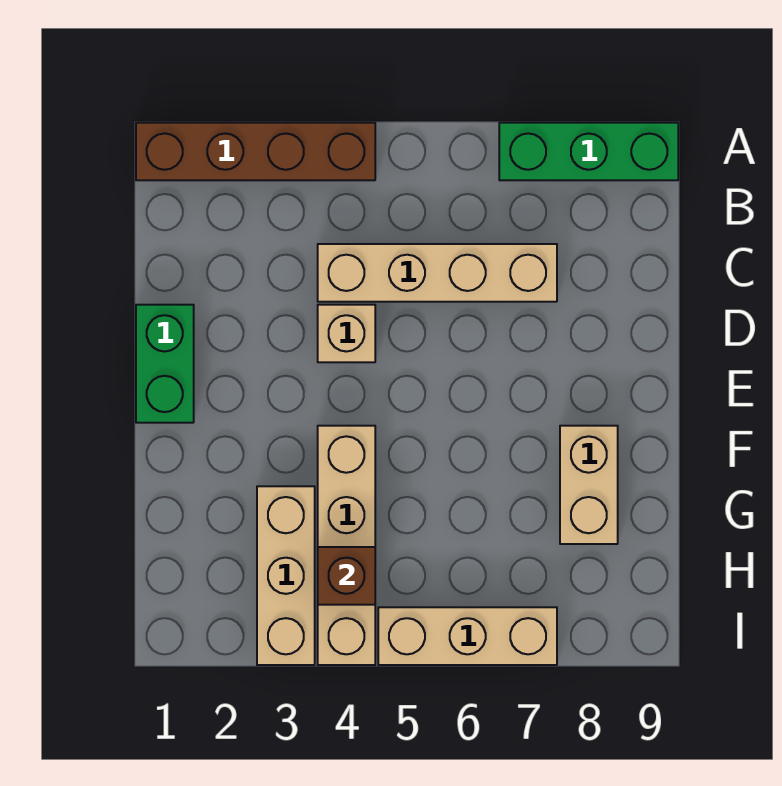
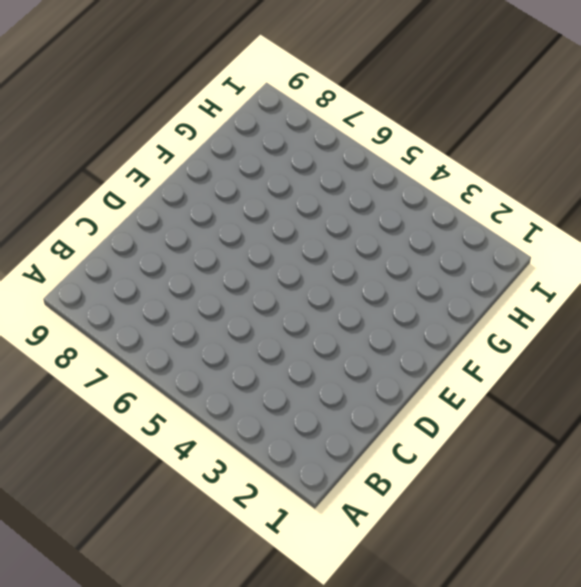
none -> brown brick A1:A4 level 1
none -> green brick A7:A9 level 1

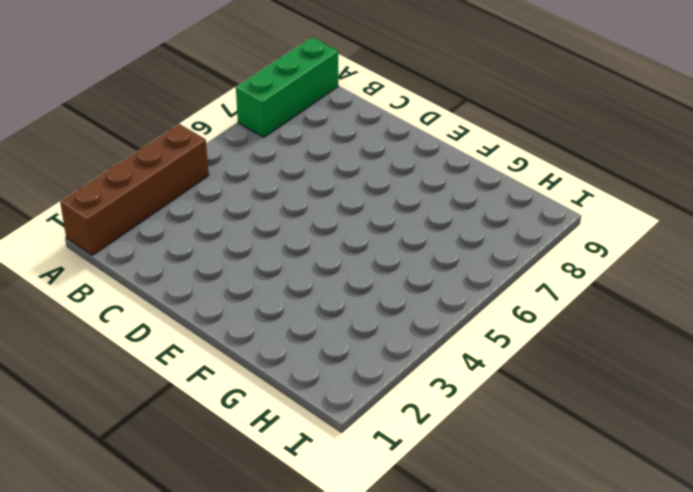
none -> tan brick C4:C7 level 1
none -> green brick D1:E1 level 1

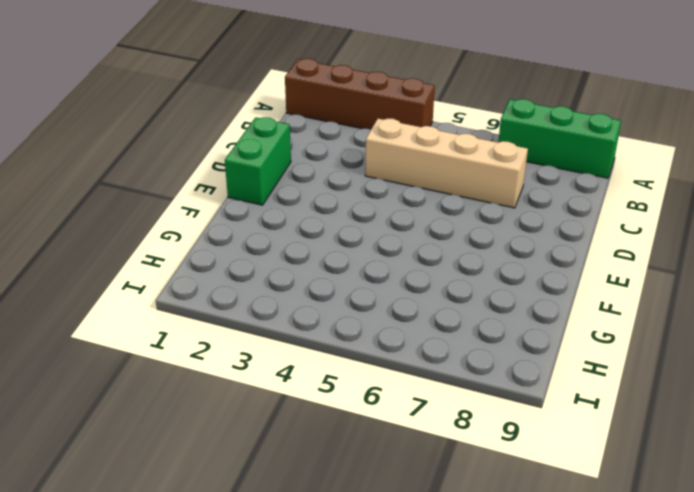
none -> tan brick D4 level 1
none -> tan brick F4:I4 level 1

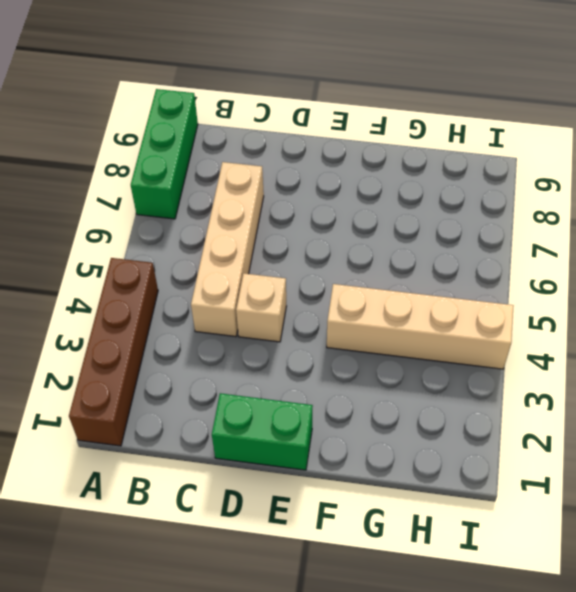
none -> tan brick F8:G8 level 1
none -> tan brick G3:I3 level 1

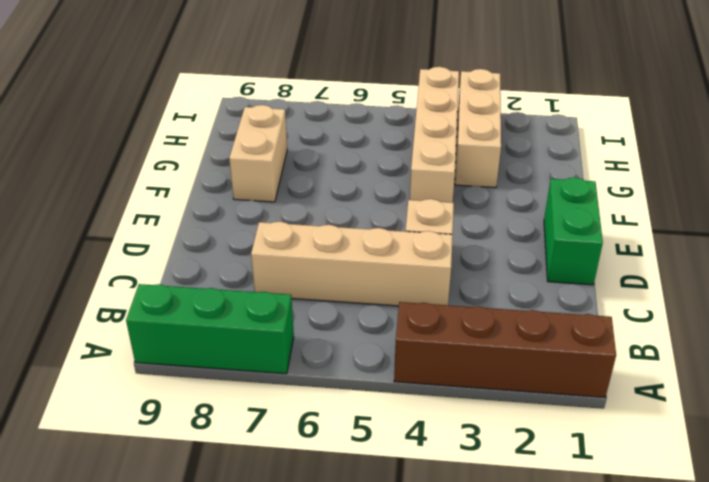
none -> tan brick I5:I7 level 1
none -> brown brick H4 level 2

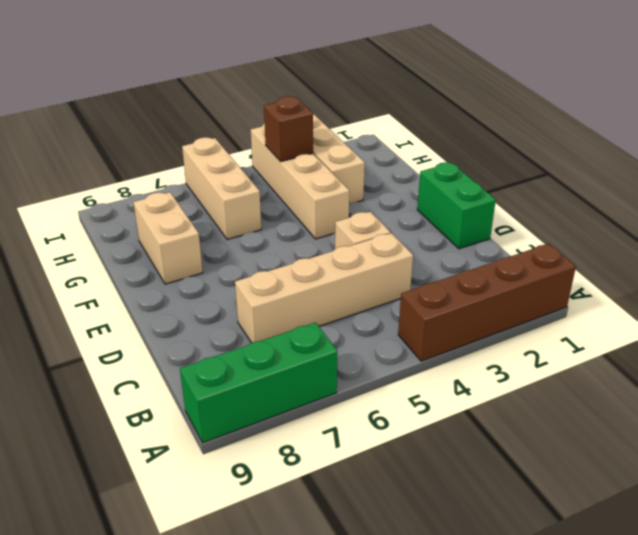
tan brick G6:I6 level 1 -> tan brick I5:I7 level 1

